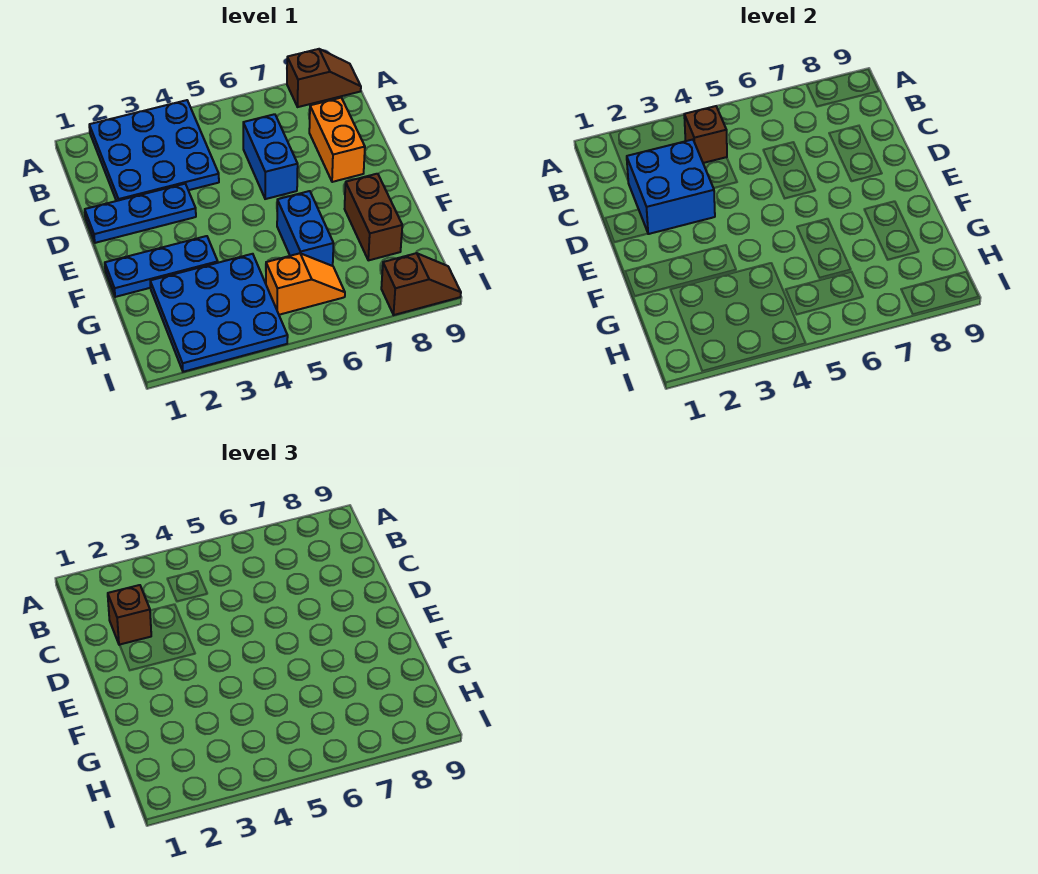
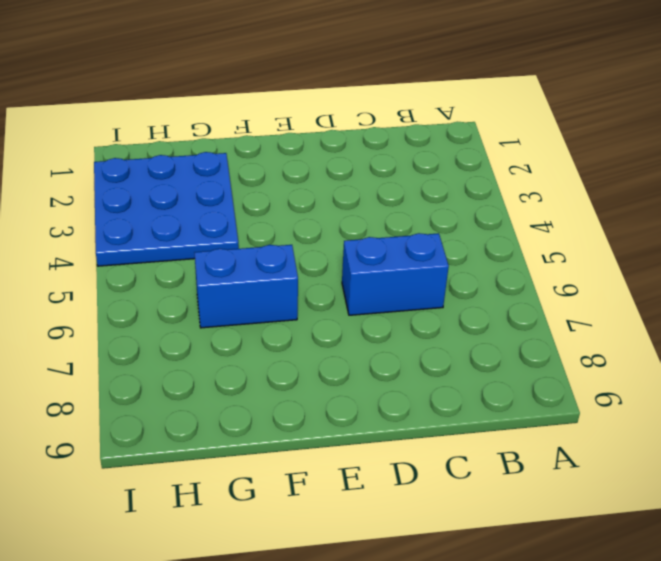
none -> blue plate A2:C4 level 1
none -> brown slope A8:A9 level 1 top 8
none -> orange brick C8:D8 level 1

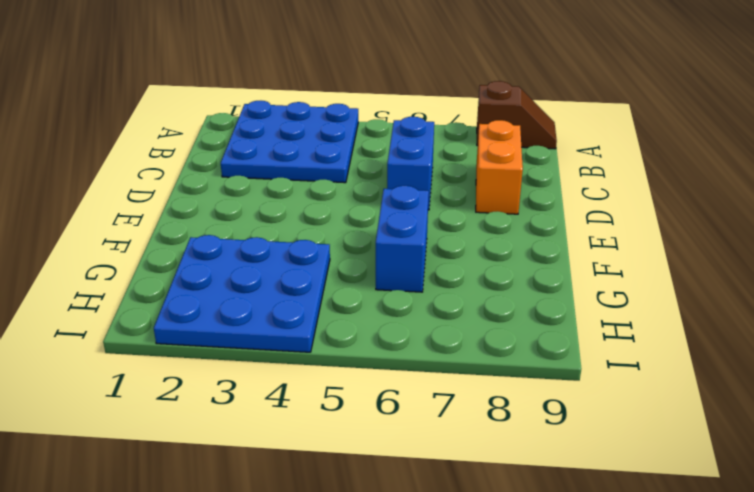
none -> blue plate D1:D3 level 1
none -> blue plate F1:F3 level 1
none -> brown brick F8:G8 level 1

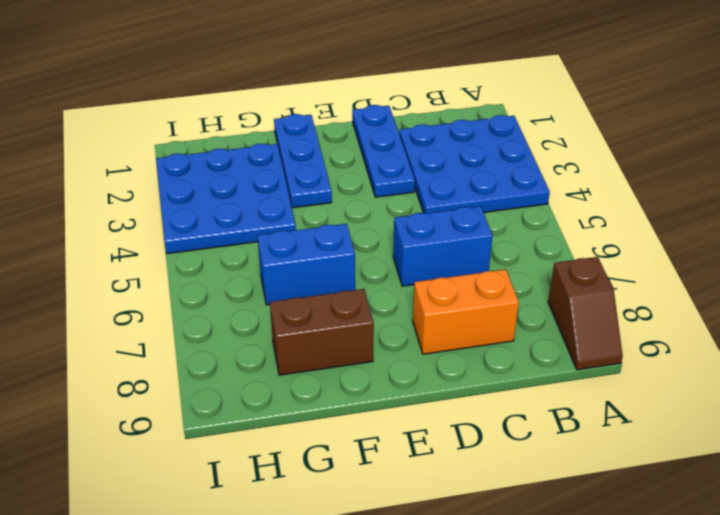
none -> orange slope H5:H6 level 1 top 5
none -> brown slope I8:I9 level 1 top 8
none -> brown brick B4 level 2

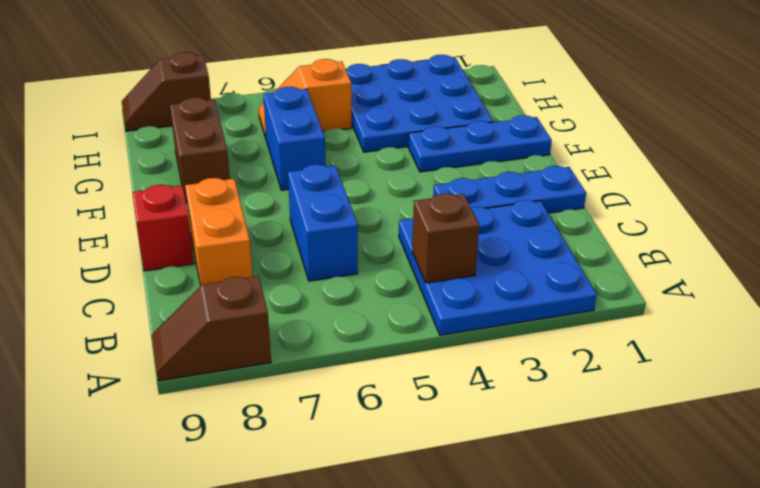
red brick D9 level 1 -> none
none -> blue brick C2:D3 level 2
none -> brown brick C2 level 3

